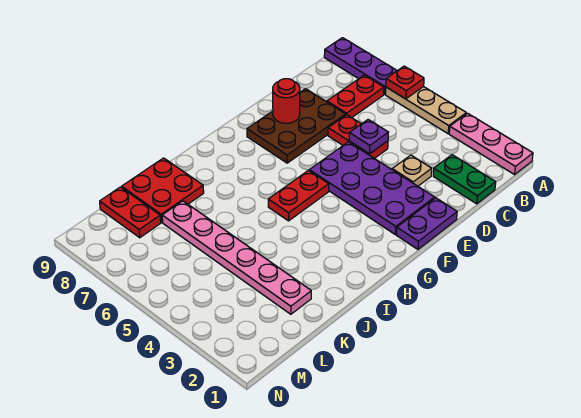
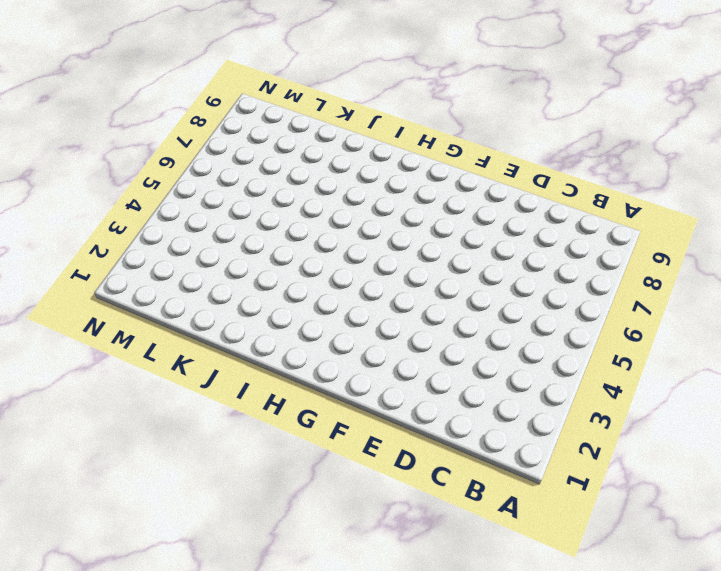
none -> pink plate A1:A3 level 1
none -> tan plate A4:A6 level 1
none -> purple plate A7:A9 level 1

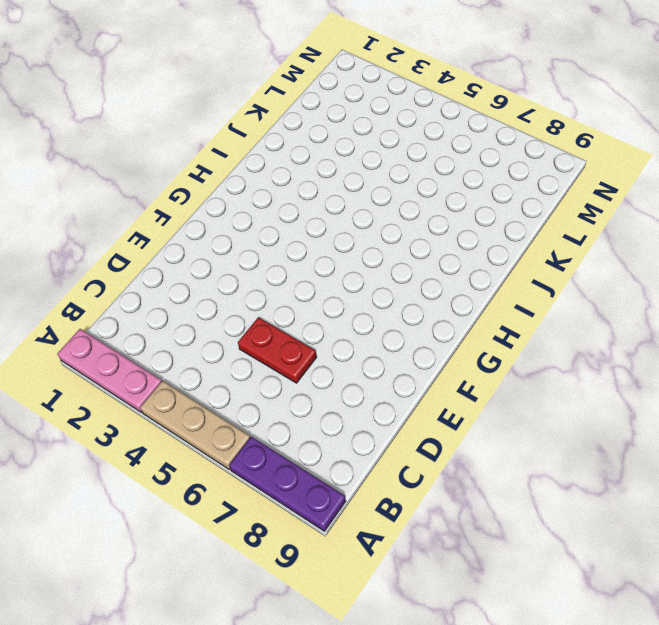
none -> red plate B7:C7 level 1
none -> green plate C1:C2 level 1
none -> tan plate D3 level 1

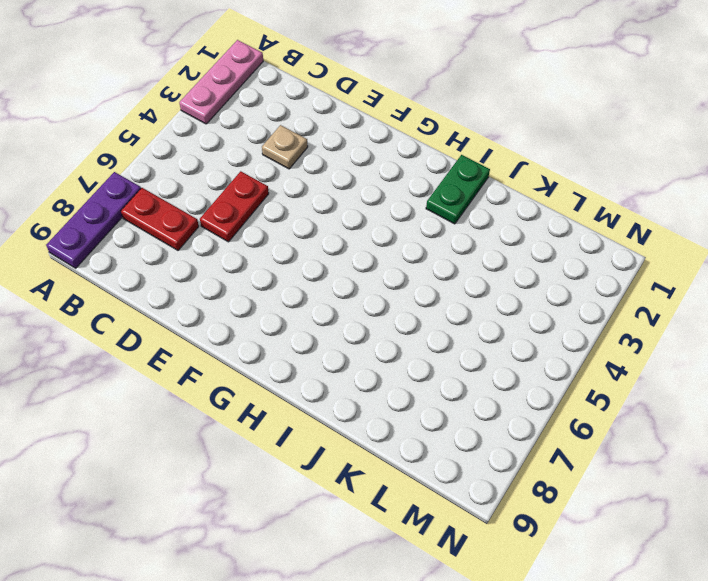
green plate I1:I2 level 1 -> green plate C1:C2 level 1
none -> tan plate A4:A6 level 1
none -> brown plate D7:F8 level 1
none -> purple plate E1:F1 level 1

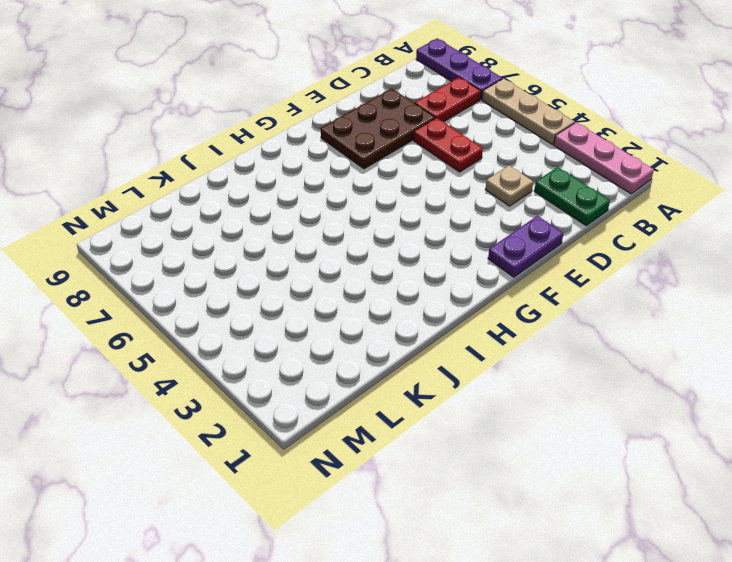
none -> purple plate E2:F5 level 1
none -> red plate G5:H5 level 1
none -> red plate J8:K9 level 1

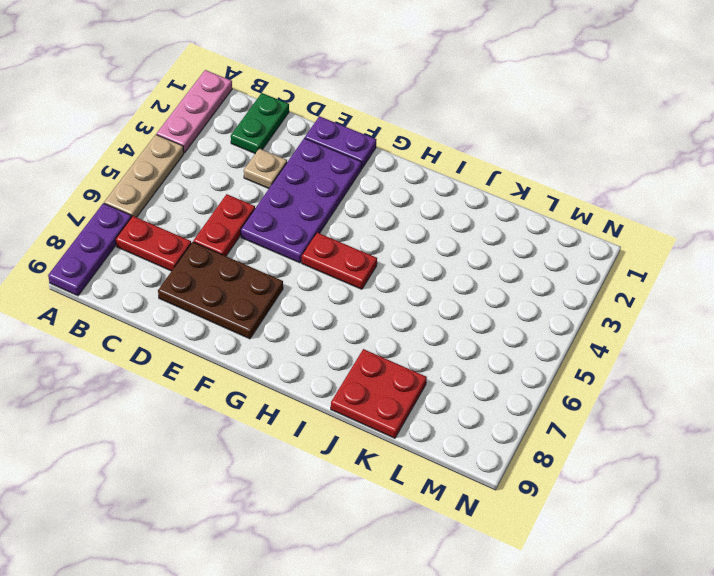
none -> pink plate K2:K7 level 1
none -> red plate L8:L9 level 1
none -> red plate A6 level 2

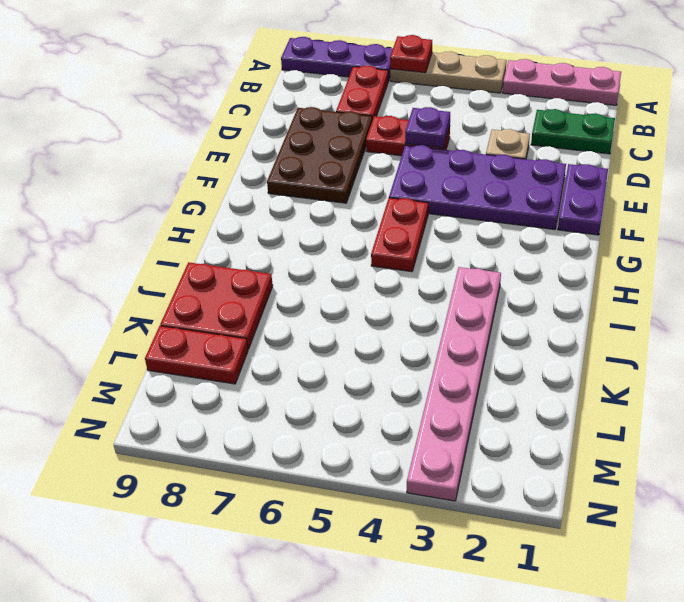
pink plate I3:N3 level 1 -> pink plate K2:K7 level 1
none -> red round brick E8 level 2

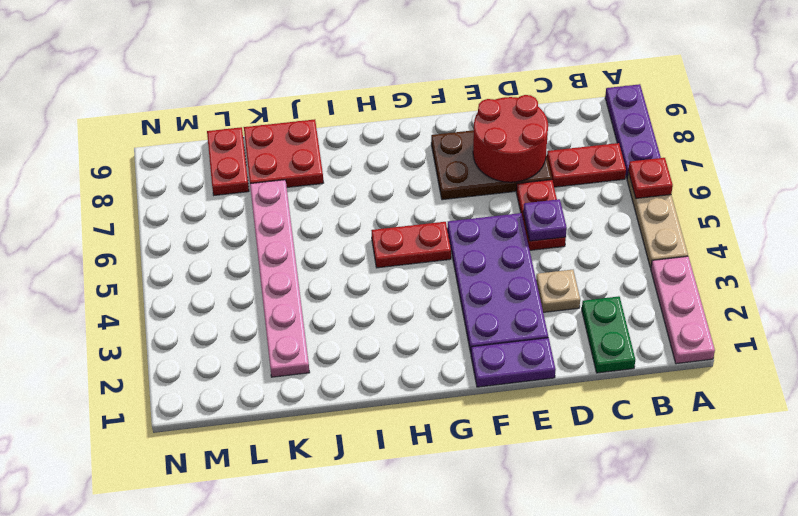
red round brick D7:E8 level 2 -> red round brick E8 level 2

